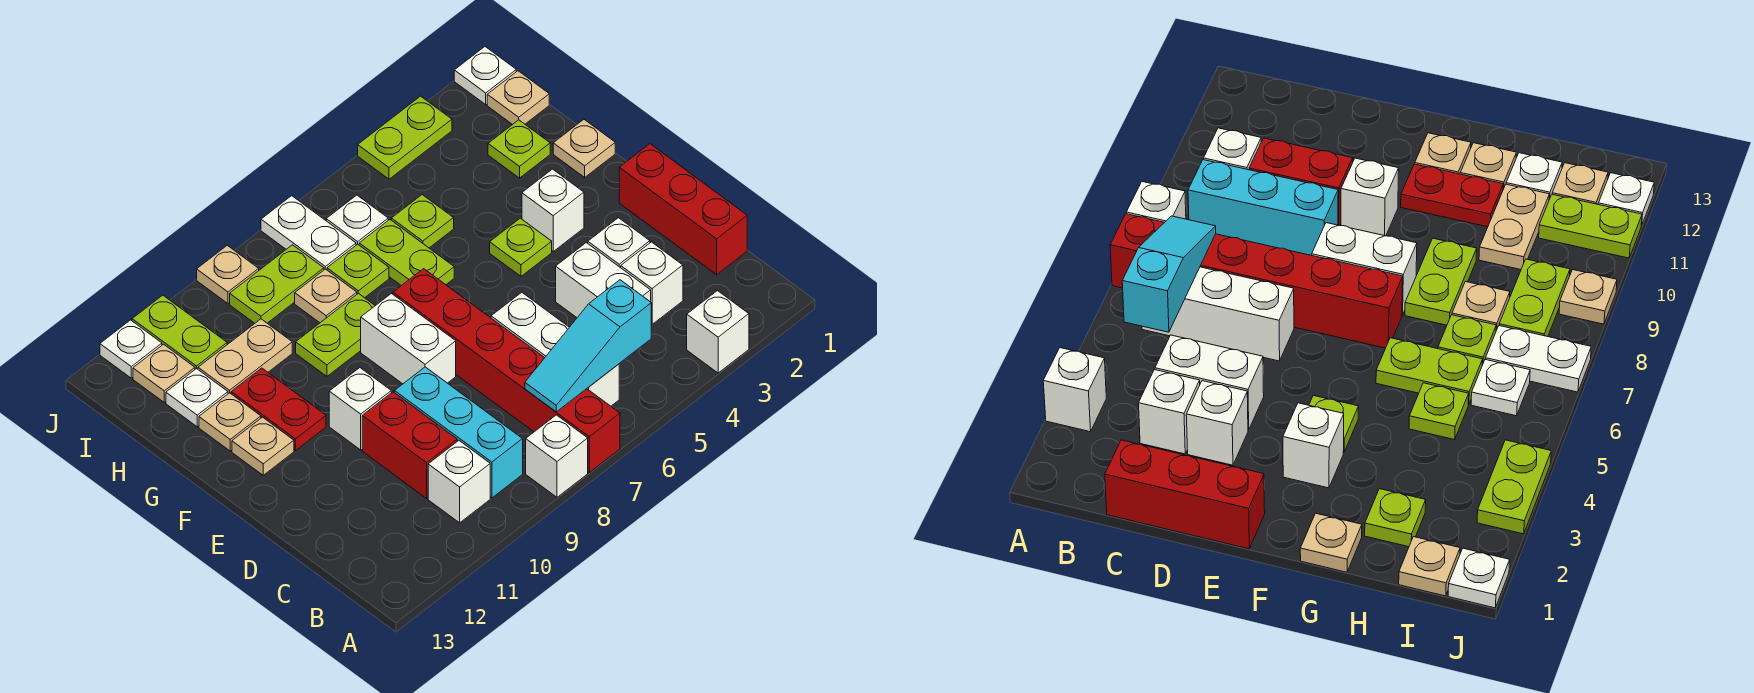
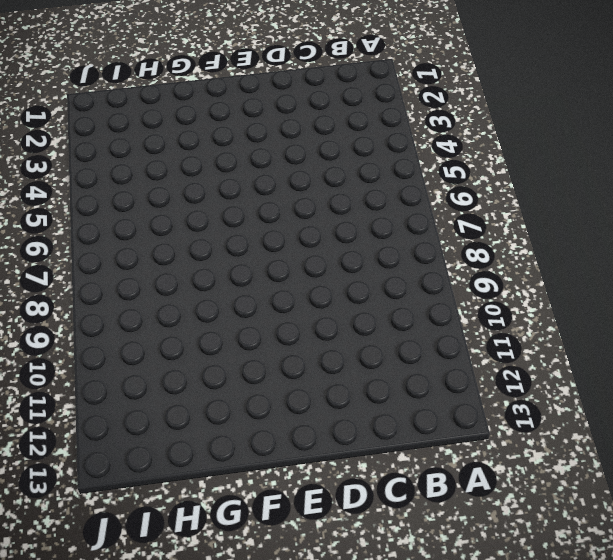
none -> white brick A3 level 1
none -> red brick A7:F7 level 1
none -> white brick A8 level 1
none -> white brick B6:D6 level 1

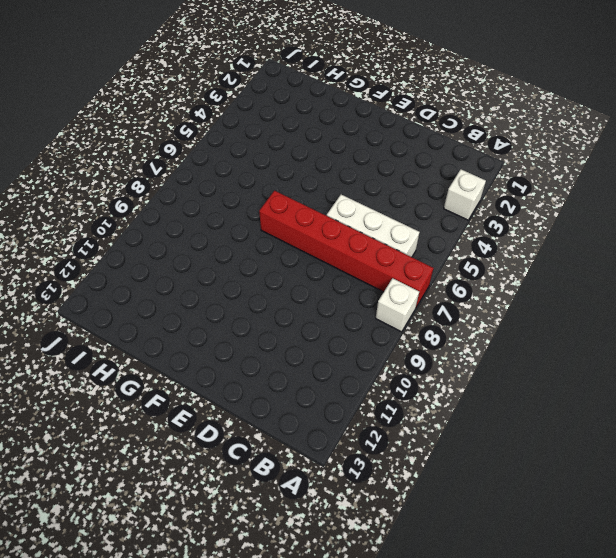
none -> cyan brick B9:D9 level 1
none -> white brick B10 level 1
none -> red brick C1:E1 level 1
none -> white brick C3 level 1

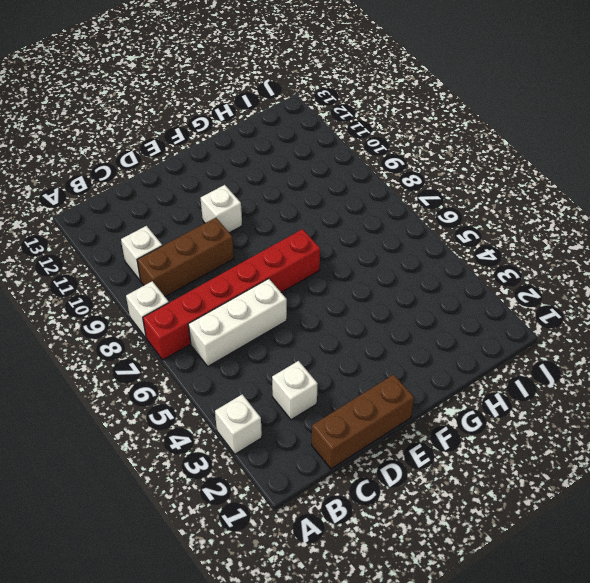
brown brick B9:D9 level 1 -> cyan brick B9:D9 level 1
brown brick C1:E1 level 1 -> red brick C1:E1 level 1
none -> white brick C4:D4 level 1
none -> red brick C10:D10 level 1
none -> white brick D3 level 1
none -> white brick E8:F8 level 1

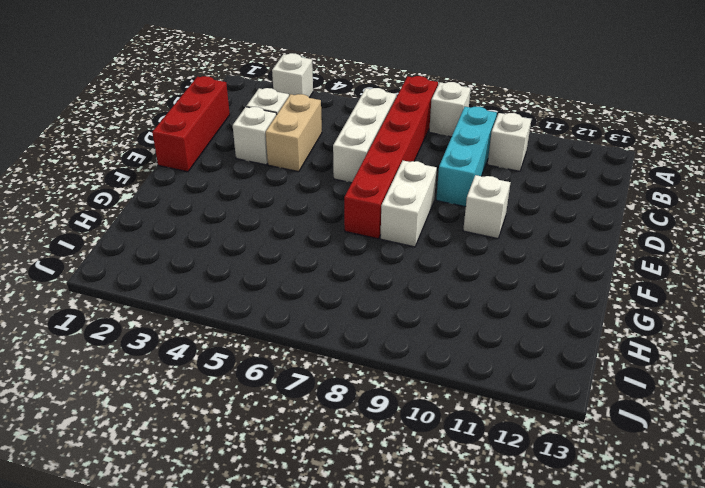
tan brick C4:D4 level 1 -> white brick C4:D4 level 1
none -> red brick C10:D10 level 1
none -> white brick F3 level 1
none -> lime plate F4 level 1
none -> red plate F11:G11 level 1

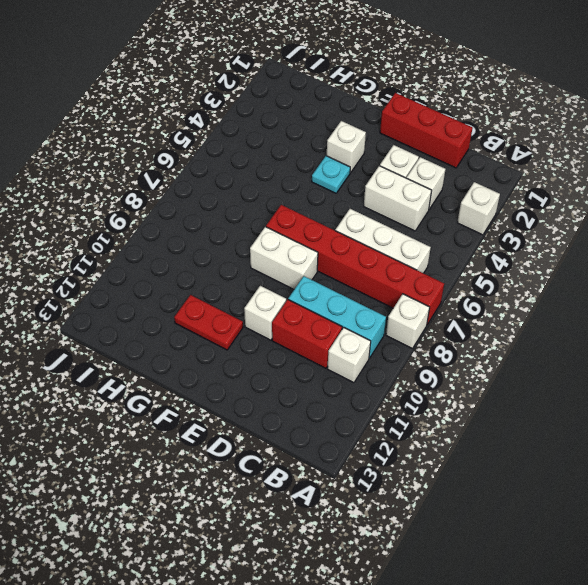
cyan plate F4 level 1 -> lime plate F4 level 1
none -> tan plate F12 level 1
none -> tan plate G1 level 1
none -> lime plate G6:H6 level 1
none -> lime plate G8:G9 level 1

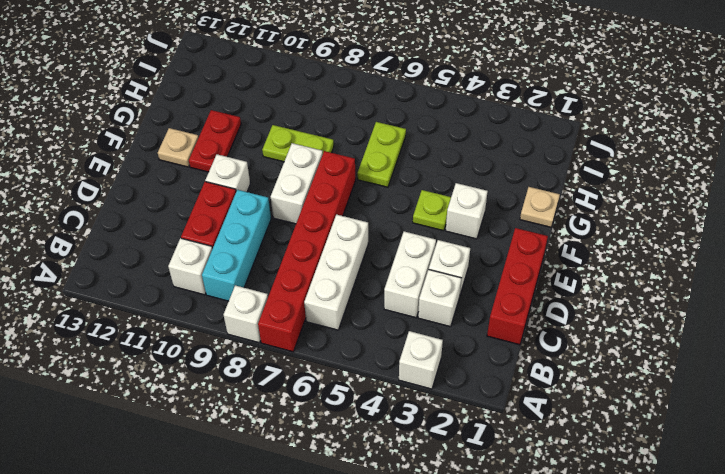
none -> tan plate G12 level 1
none -> lime plate H2 level 1
none -> lime plate H5 level 1
none -> lime plate H7 level 1

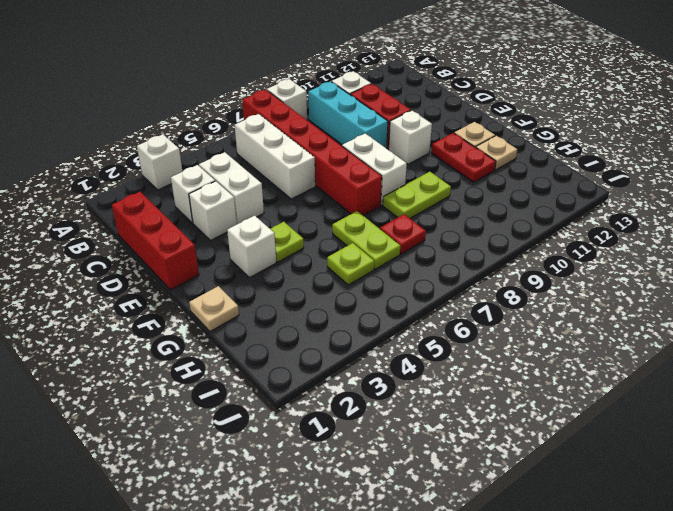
red plate H7 level 1 -> lime plate H7 level 1
none -> lime plate H2 level 1
none -> tan plate H8 level 1
none -> tan plate H10:H11 level 1
none -> white plate H12 level 1

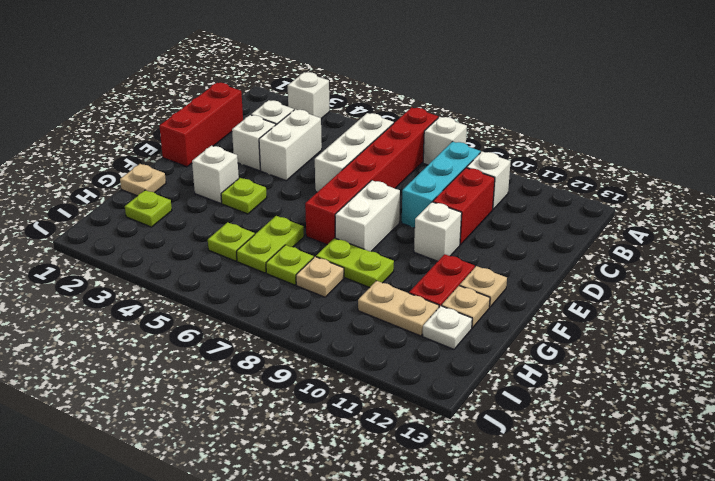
none -> tan plate I1 level 1
none -> white plate I6 level 1
none -> white plate I7:J7 level 1
none -> lime plate I8:I9 level 1

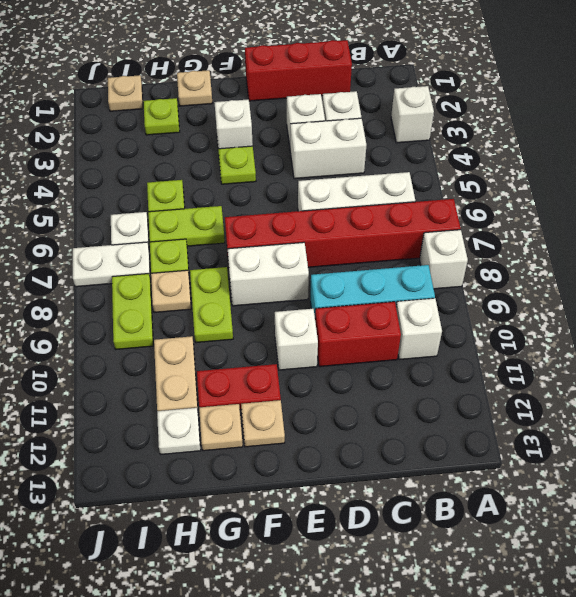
none -> lime plate I11:J11 level 1
none -> tan plate I12 level 1
none -> white plate J1 level 1
none -> lime plate J3:J4 level 1

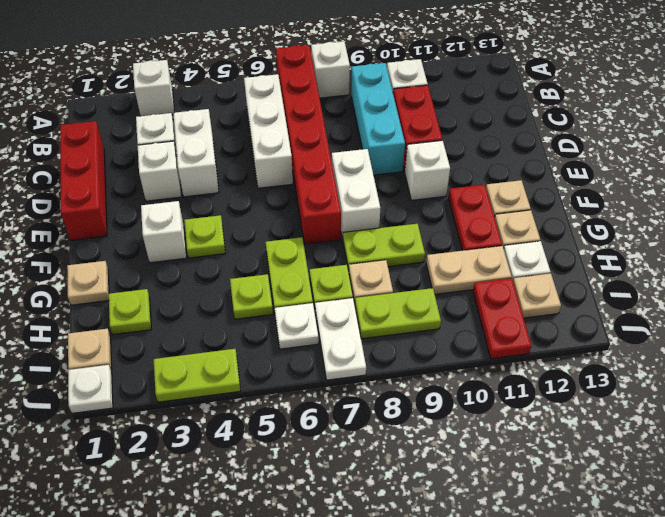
red plate I11:J11 level 1 -> lime plate I11:J11 level 1
none -> tan plate J9 level 1
none -> white plate J12 level 1
none -> cyan slope B5:B7 level 2 top 5

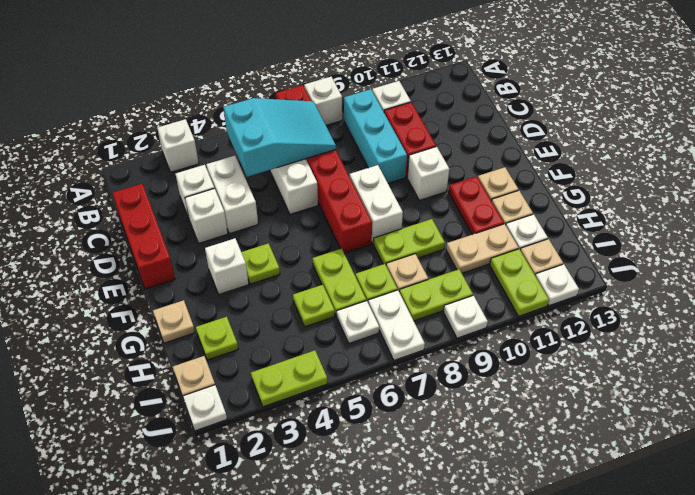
cyan slope B5:C7 level 2 top 5 -> cyan slope B5:B7 level 2 top 5
white plate J9 level 1 -> tan plate J9 level 1

